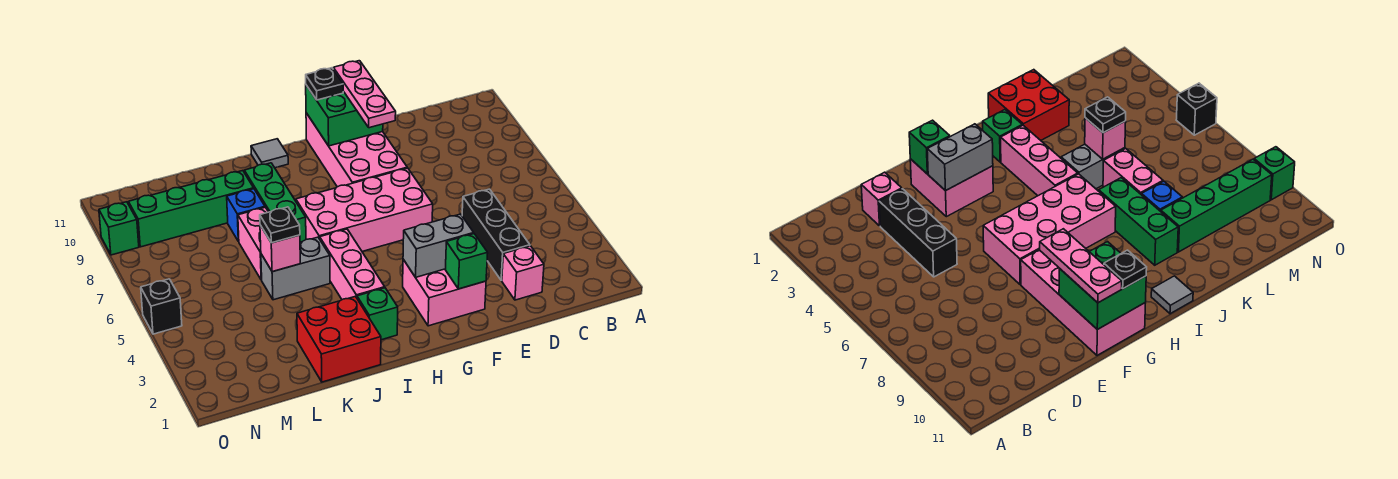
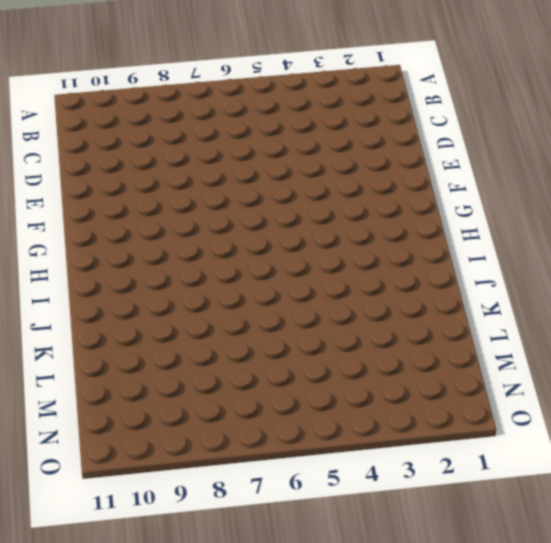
none -> pink brick D2 level 1
none -> black brick D3:D5 level 1
none -> pink brick F2:G3 level 1

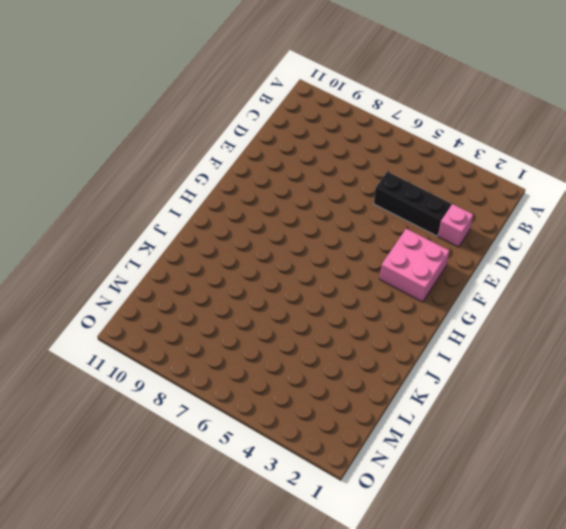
none -> pink brick F6:I7 level 1
none -> pink brick F8:G11 level 1
none -> green brick I2 level 1

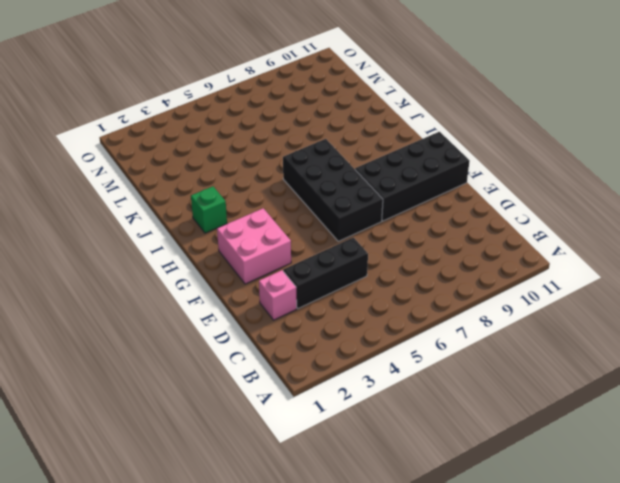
black brick F6:I7 level 1 -> pink brick F6:I7 level 1
black brick F8:G11 level 1 -> pink brick F8:G11 level 1
none -> pink brick I3:I5 level 1
none -> grey tile I11 level 1
none -> red brick J1:K2 level 1

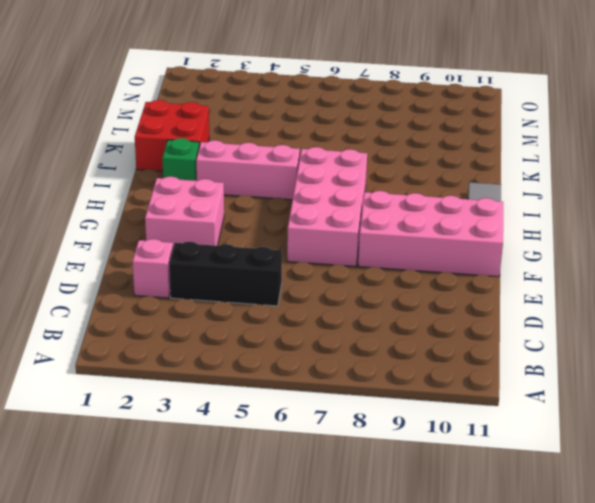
none -> grey brick J5:K5 level 1
none -> green brick J7:J9 level 1
none -> pink brick K6:K7 level 1

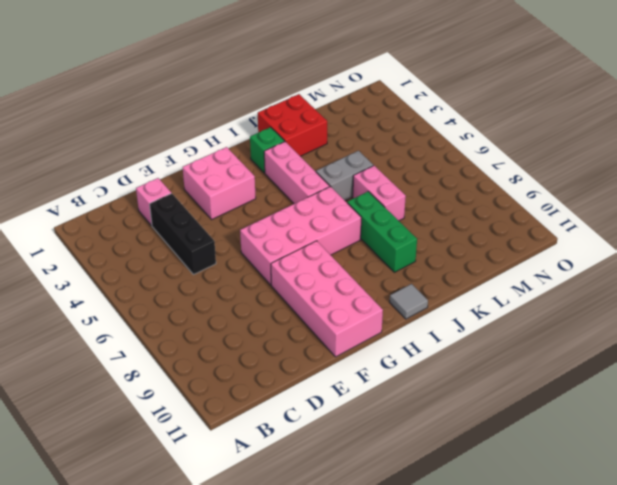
none -> blue brick K8 level 1
none -> green brick K9:N9 level 1
none -> black brick O5 level 1

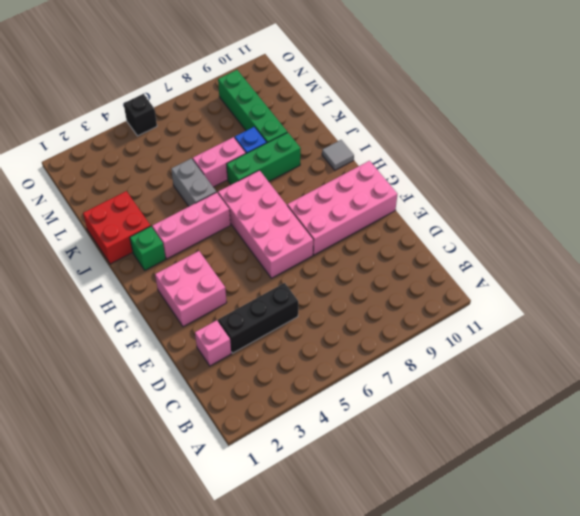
none -> green brick O9 level 1
none -> green brick F2 level 2
none -> grey brick F3:G3 level 2

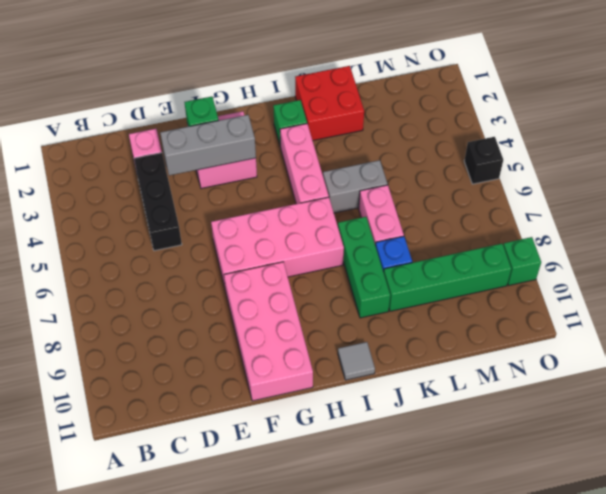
grey brick E3:G3 level 2 -> grey brick F3:G3 level 2
none -> green brick F10:G11 level 2
none -> pink brick K5 level 2
none -> pink plate F9:F11 level 3

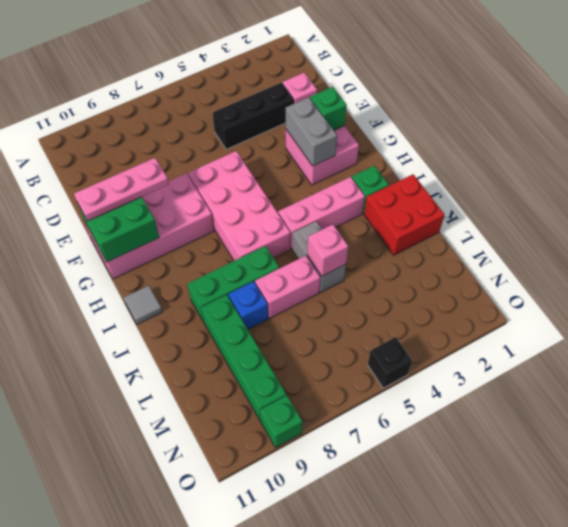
none -> black plate G11 level 3
none -> black plate K5 level 3

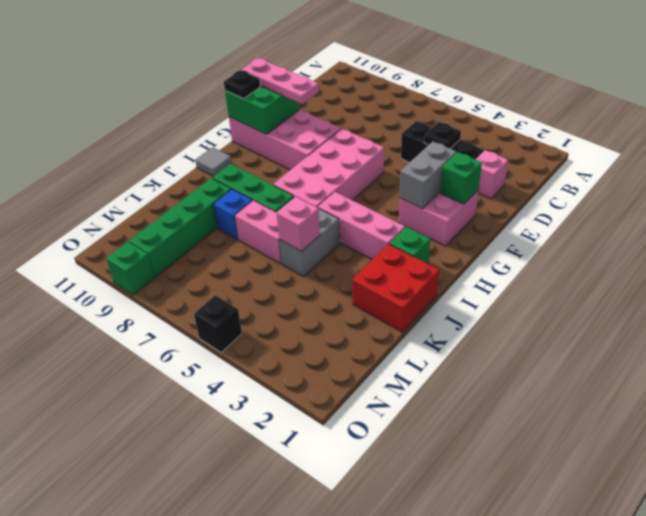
black plate D4 level 2 -> black plate K5 level 3

